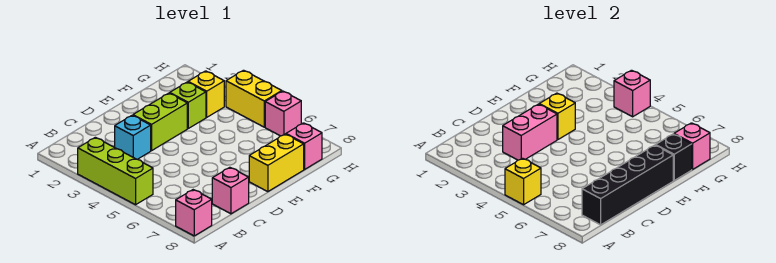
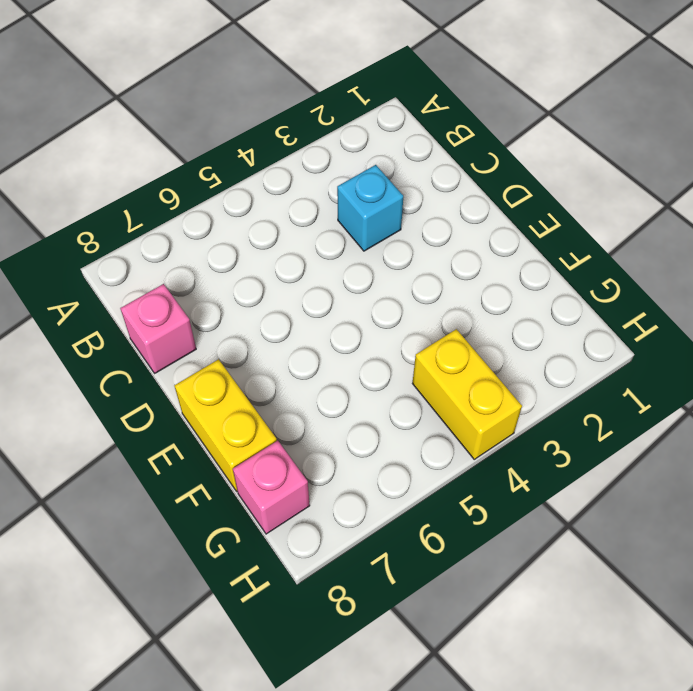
yellow brick G4:H4 level 1 -> yellow brick H4:H5 level 1
none -> lime brick A3:A5 level 1
none -> pink brick A8 level 1
none -> lime brick D3:E3 level 1

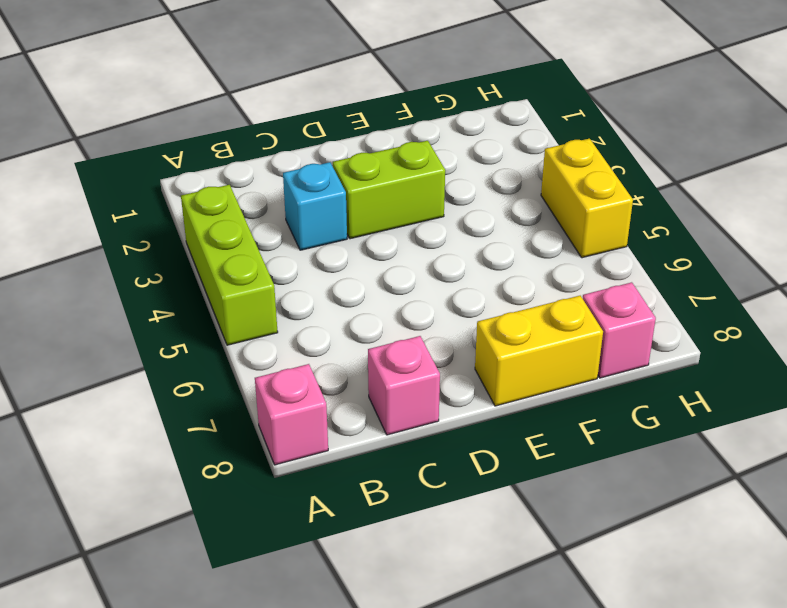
none -> lime brick F3 level 1
none -> yellow brick G3 level 1
none -> pink brick H6 level 1

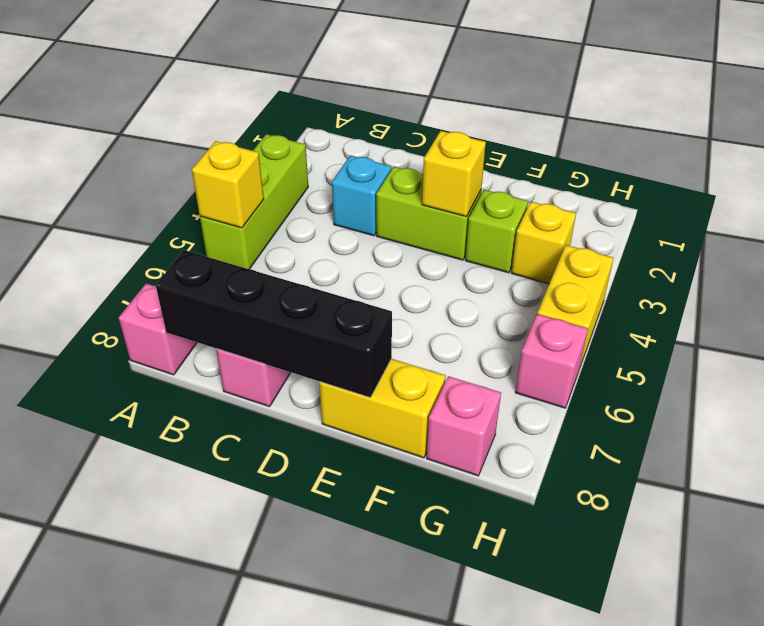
none -> pink brick C3:D3 level 2
none -> black brick F8 level 2
none -> pink brick G8 level 2

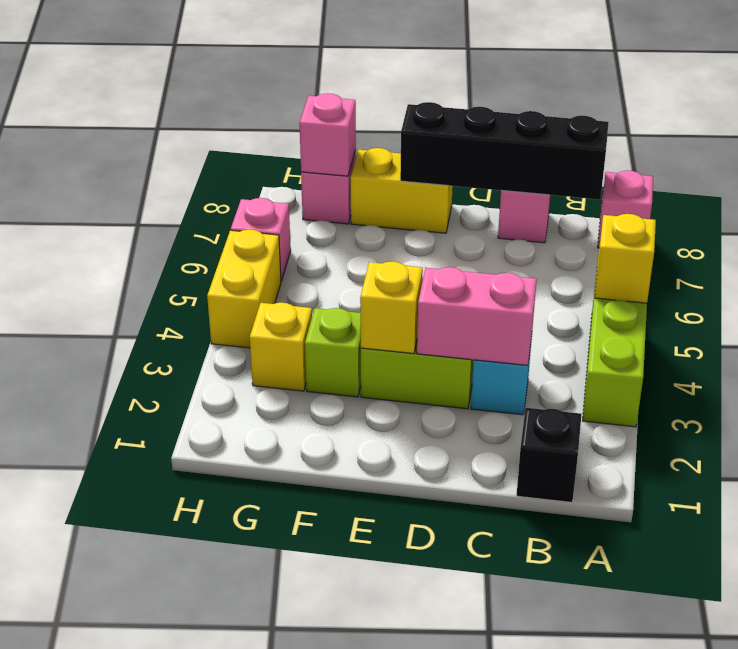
black brick B1 level 1 -> black brick F8 level 2
none -> pink brick H4 level 2

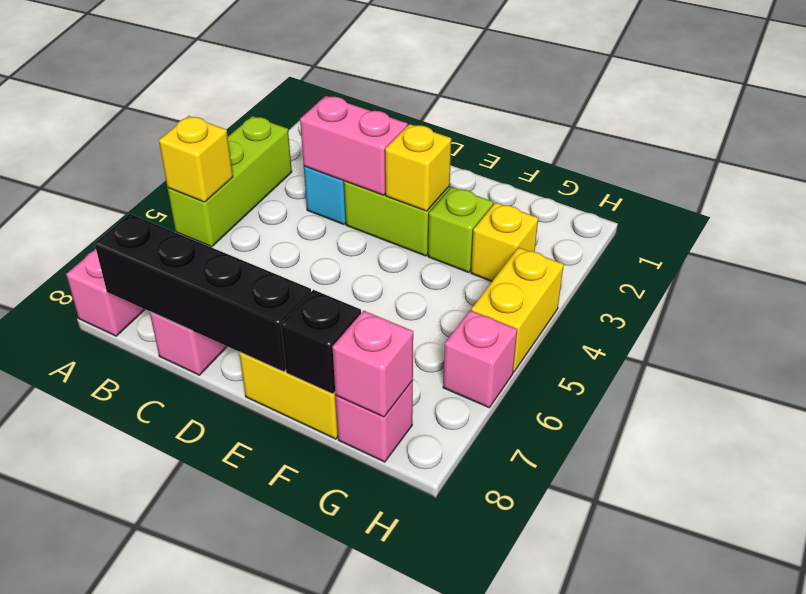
none -> pink brick H4 level 2

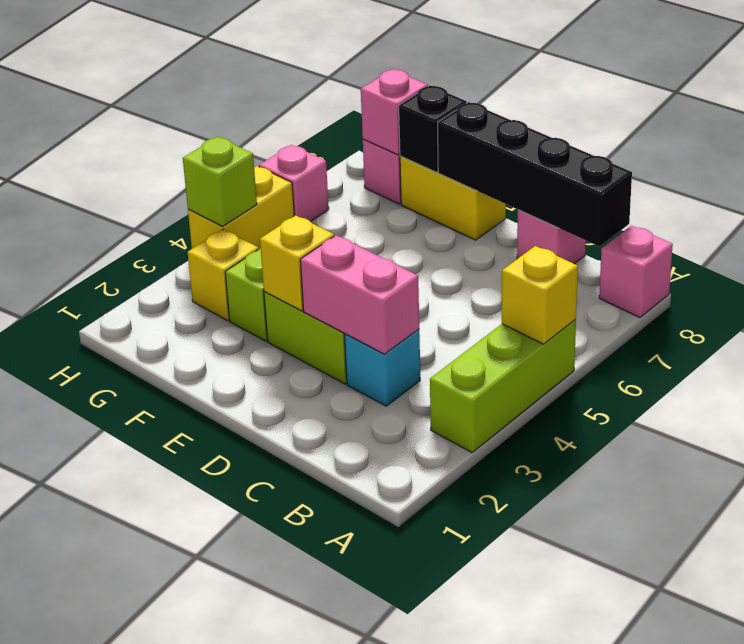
lime brick H4 level 2 -> pink brick H4 level 2

